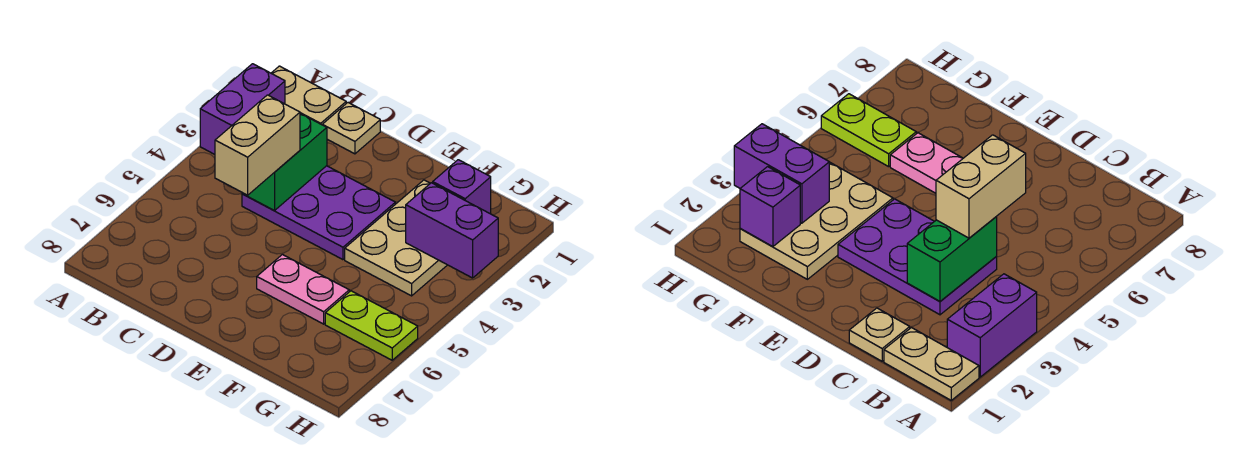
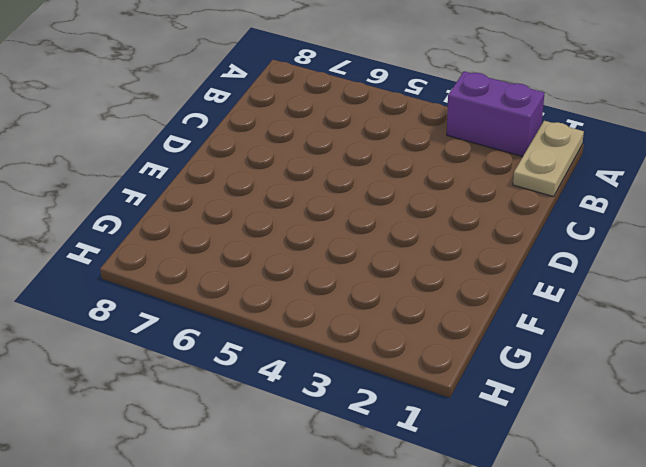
none -> tan plate C1 level 1
none -> purple plate C3:E4 level 1

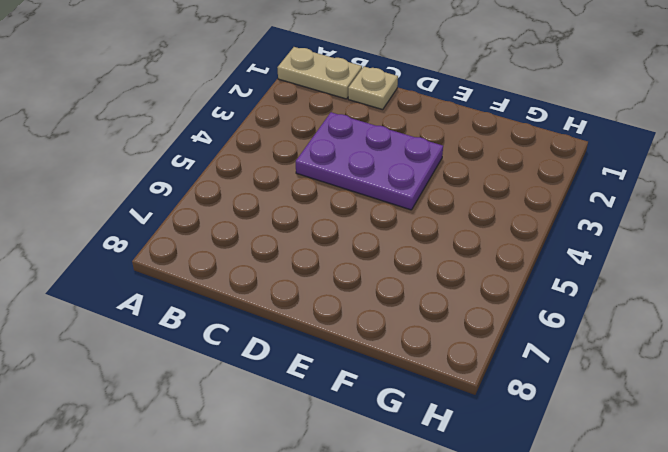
none -> purple brick A2:A3 level 1
none -> pink plate E6:F6 level 1

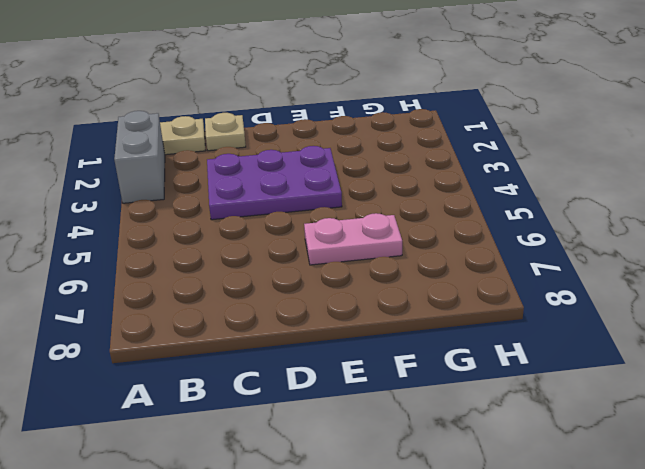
grey brick A2:A3 level 1 -> purple brick A2:A3 level 1
none -> tan plate F2:G4 level 1
none -> lime plate G6:H6 level 1

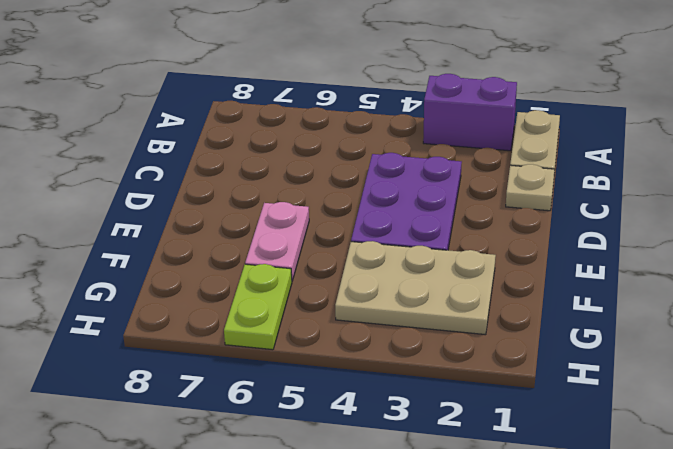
none -> green brick C3:C4 level 2
none -> purple brick G2 level 2

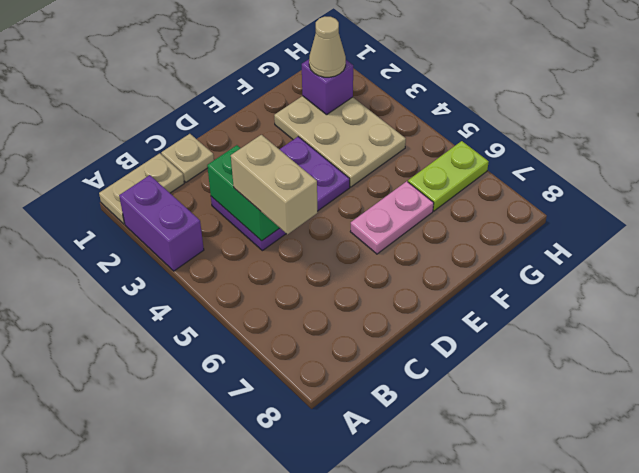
tan cone G2 level 3 -> none
none -> purple brick G3:H3 level 2

